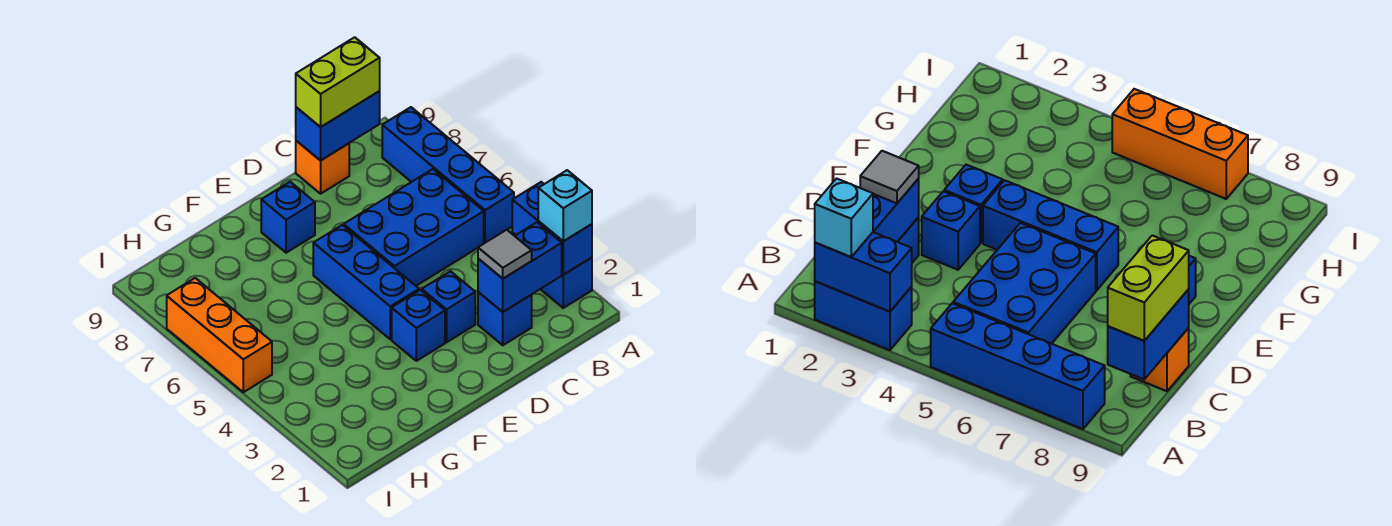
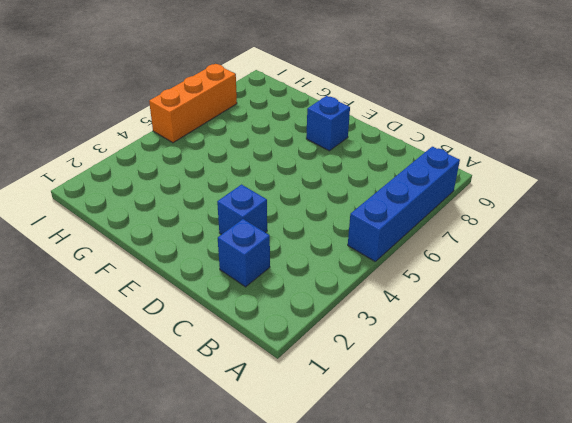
none -> blue brick A2:A3 level 1
none -> blue brick B5:D6 level 1
none -> orange brick C9 level 1

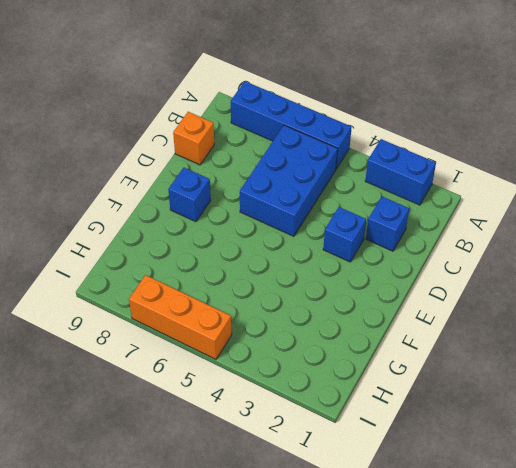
none -> blue brick E3 level 1
none -> blue brick E4:E6 level 1
none -> blue brick A2:A3 level 2

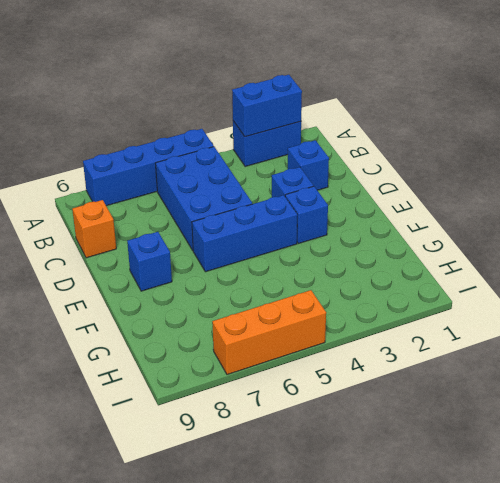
none -> blue brick B2:C2 level 2
none -> blue brick B9:C9 level 2
none -> cyan brick A2 level 3

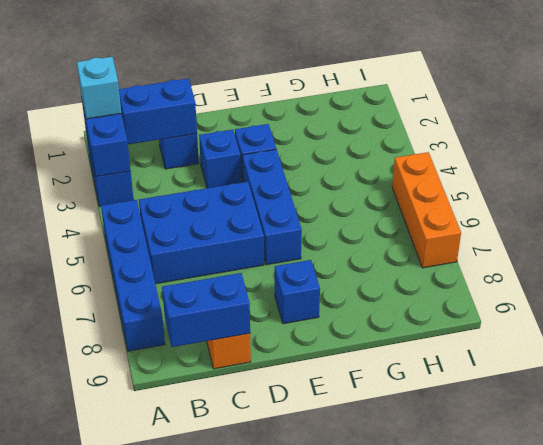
none -> lime brick B9:C9 level 3
none -> grey tile C2 level 3

